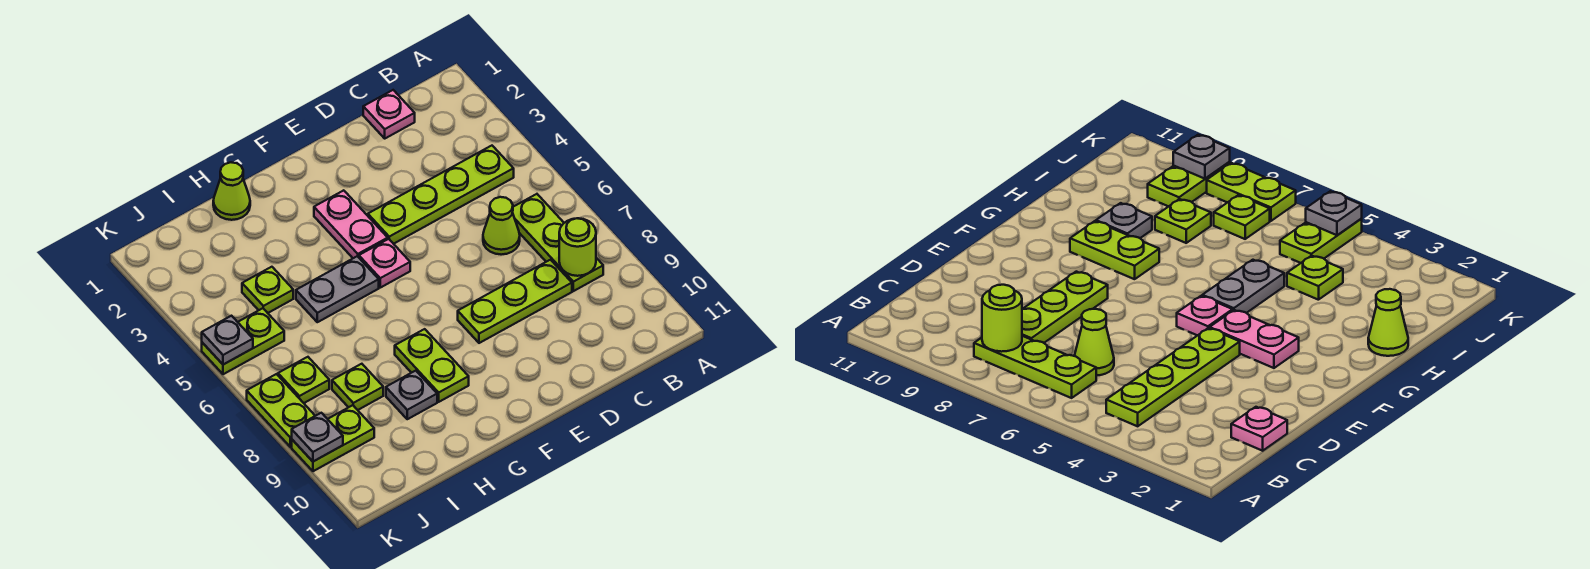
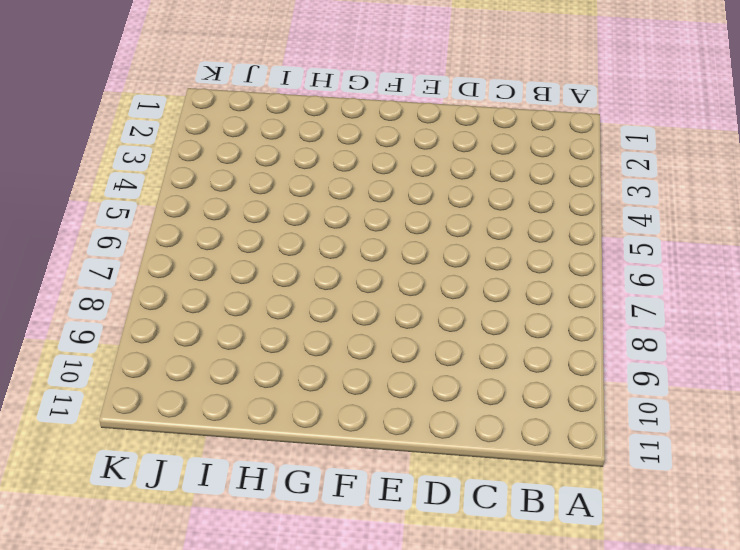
none -> lime plate B4:E4 level 1
none -> lime plate B6:B8 level 1
none -> pink plate C1 level 1

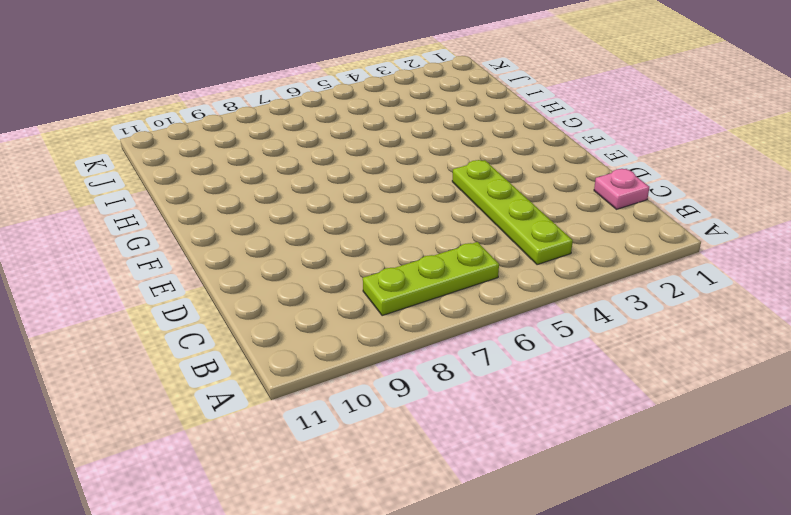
none -> lime cone C6 level 1
none -> lime plate C8:E8 level 1
none -> pink plate F3:F4 level 1

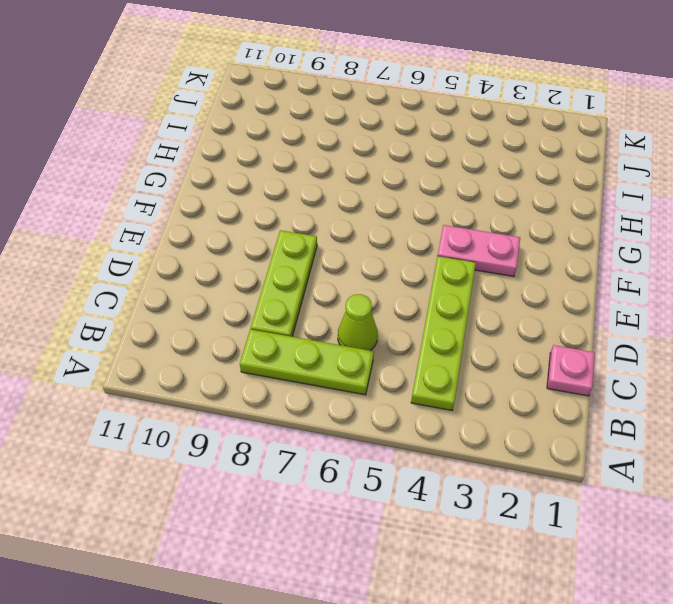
none -> pink plate F5 level 1
none -> grey plate G5:H5 level 1
none -> lime plate G8:G9 level 1

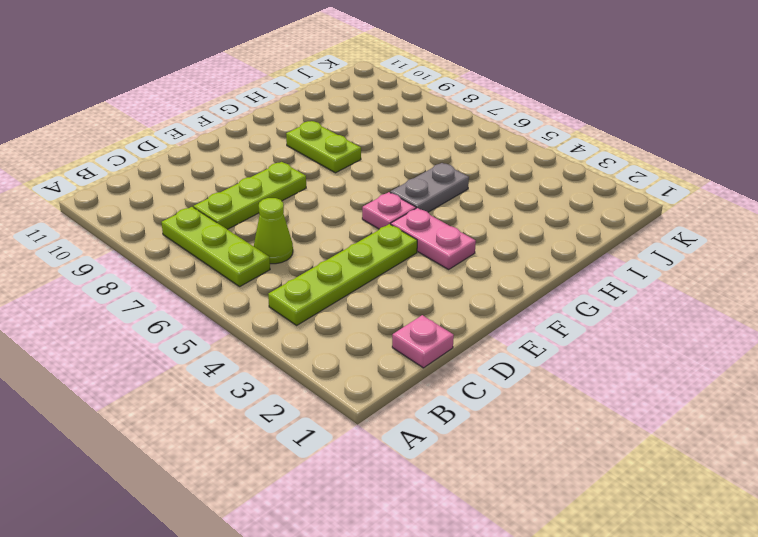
none -> lime cone H1 level 1
none -> grey plate H9 level 1
none -> lime plate I4 level 1

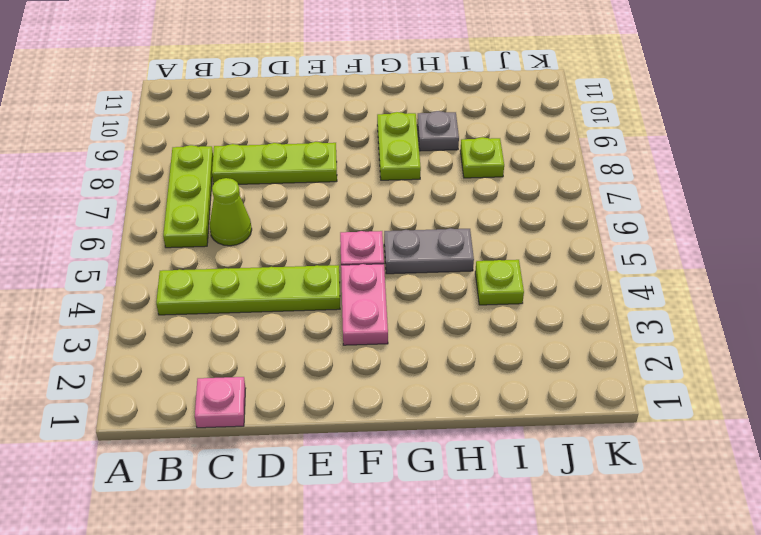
none -> lime cone H1 level 1
none -> lime plate J5:K5 level 1
none -> lime plate J7 level 1

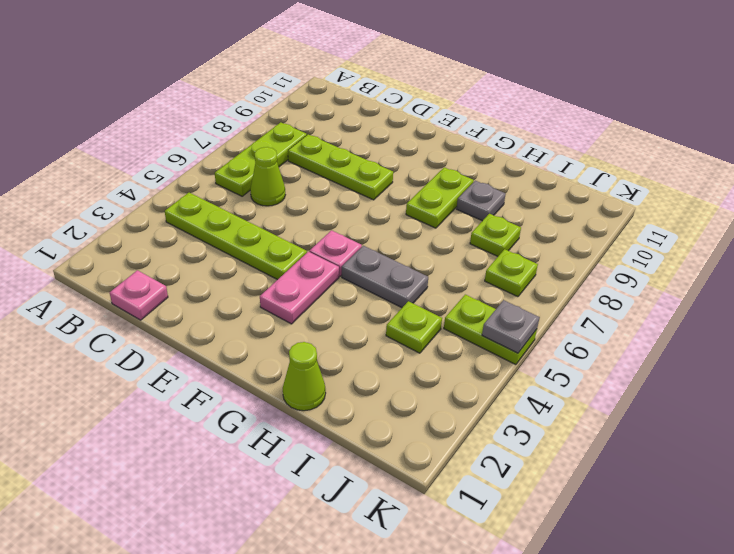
none -> lime plate J9:K9 level 1
none -> lime plate K7:K8 level 1
none -> lime round brick B8 level 2

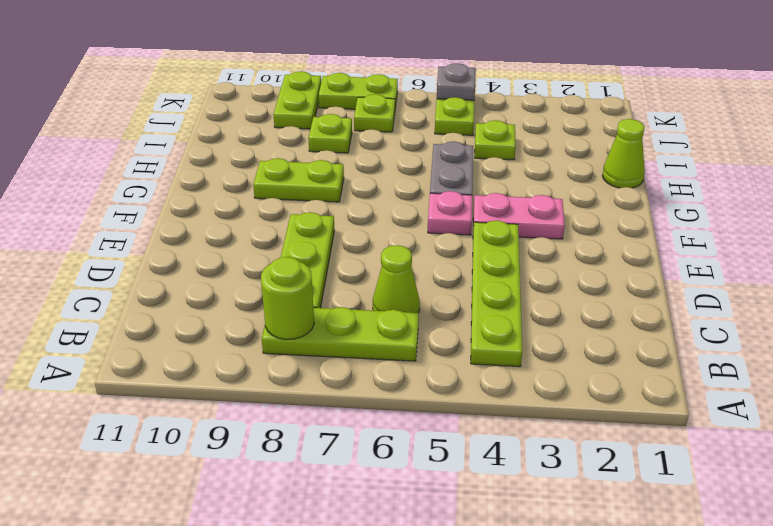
none -> pink plate C1 level 1
none -> grey plate H9 level 1
none -> grey plate K9 level 2

